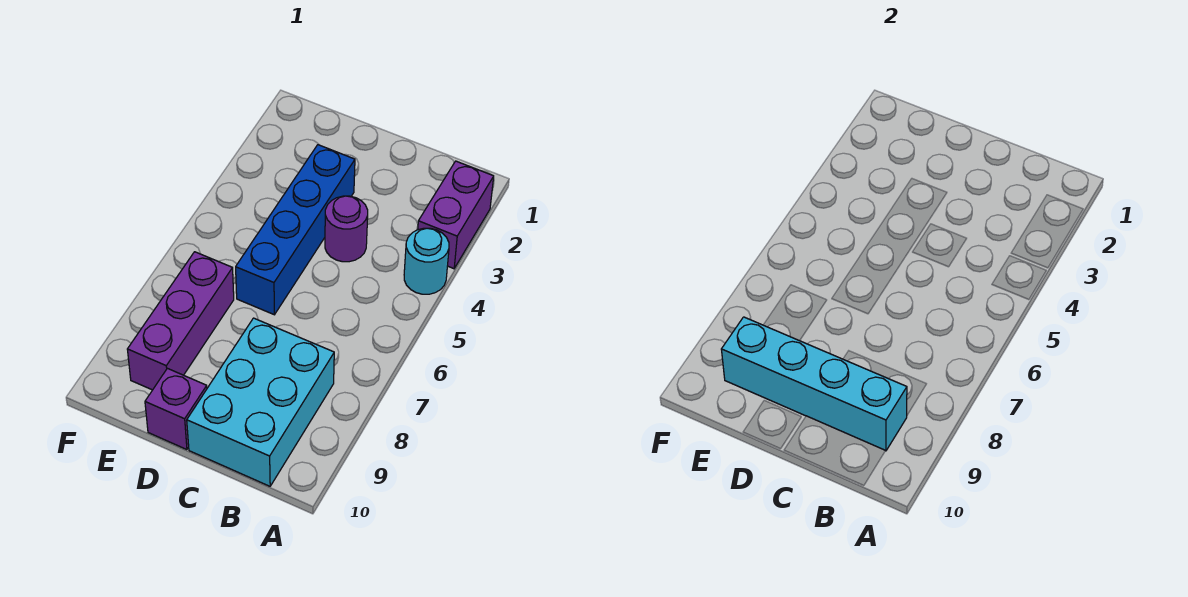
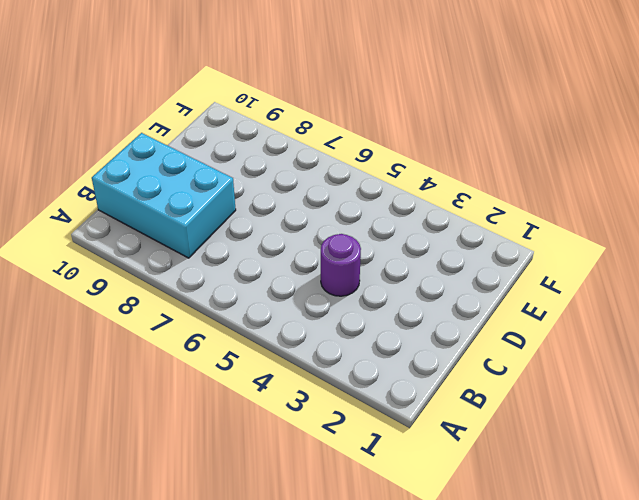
none -> purple brick A2:A3 level 1
none -> cyan round brick A4 level 1

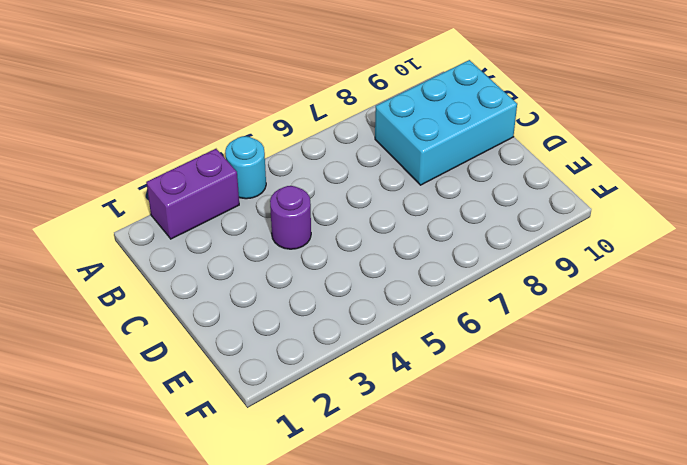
none -> blue brick D3:D6 level 1
none -> purple brick D10 level 1

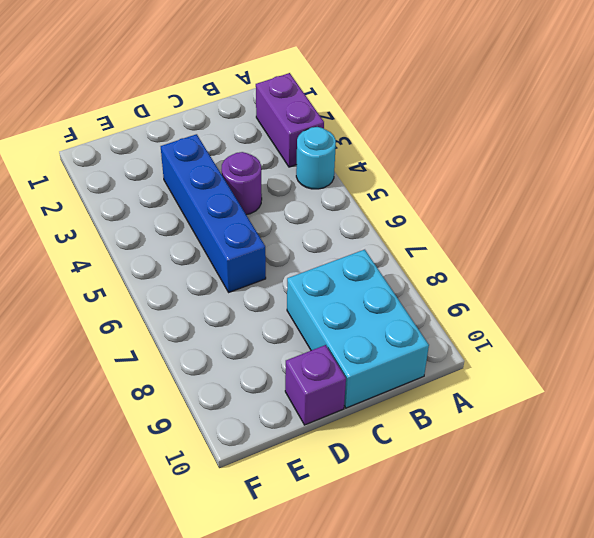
none -> purple brick E7:E9 level 1
none -> cyan brick B9:E9 level 2

